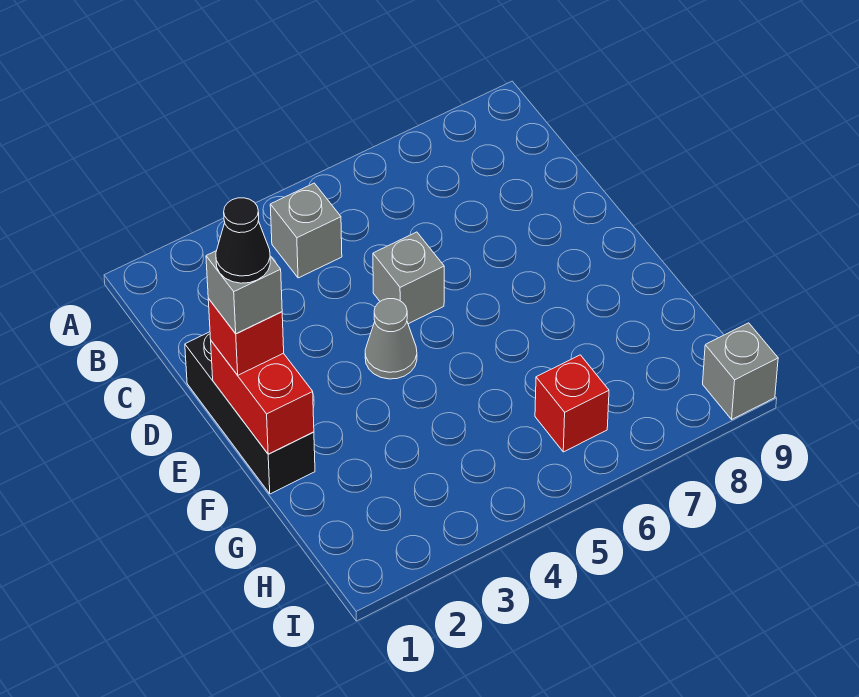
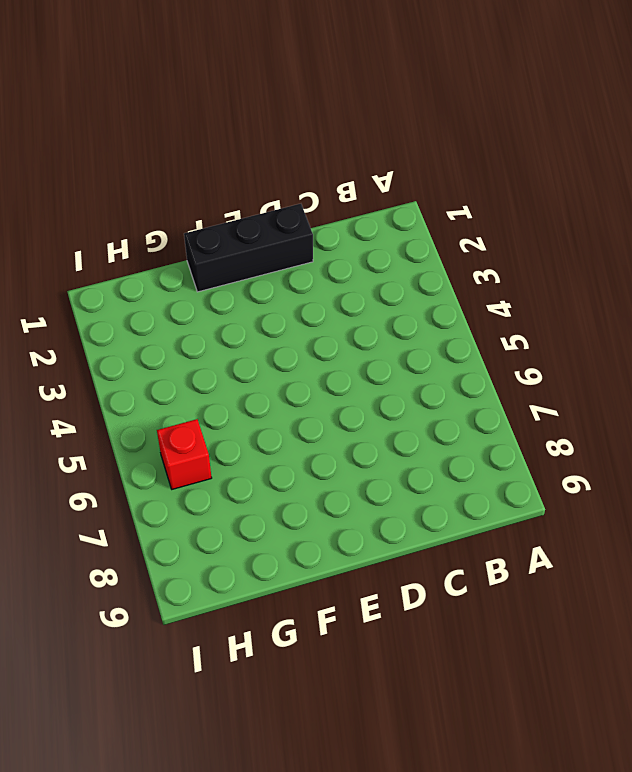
none -> grey brick B4 level 1
none -> grey brick D5 level 1

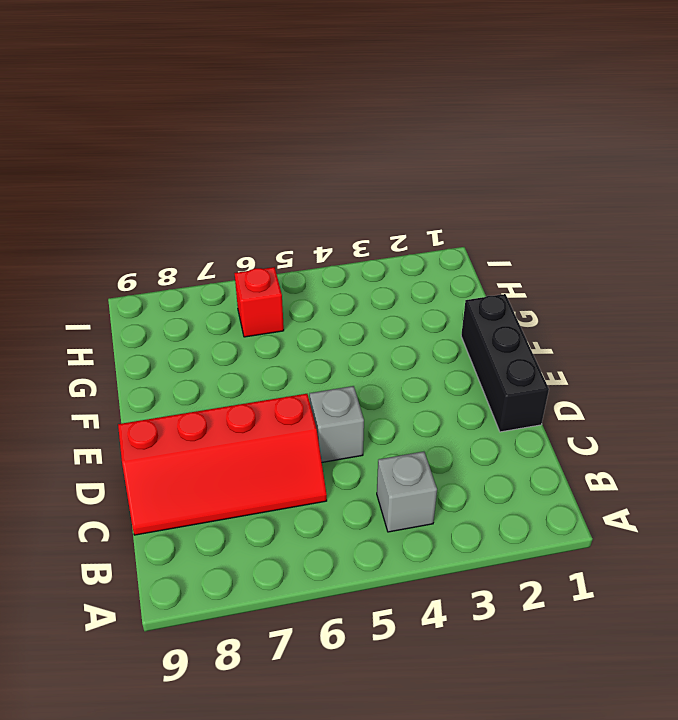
red slope C6:D9 level 1 top D -> none
none -> grey cone E4 level 1
none -> grey brick I9 level 1

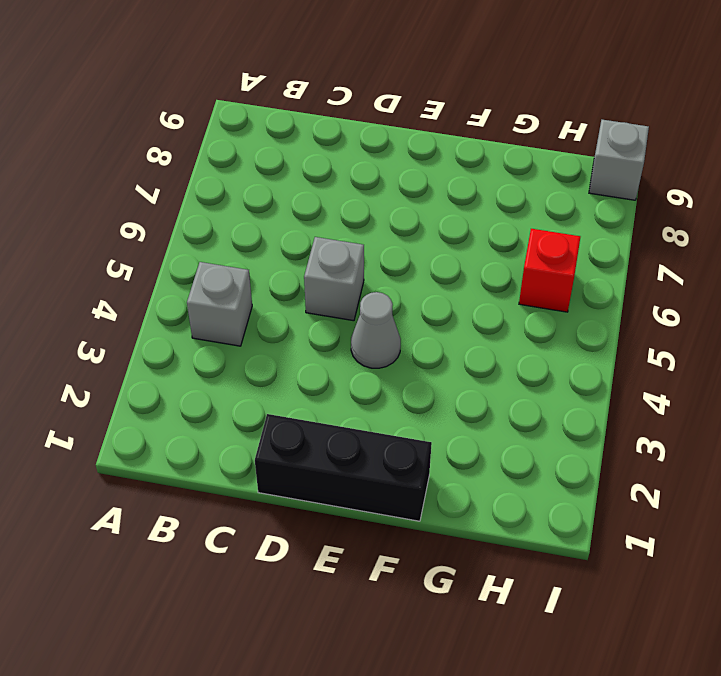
none -> red brick E1:F1 level 2
none -> red brick E1 level 3

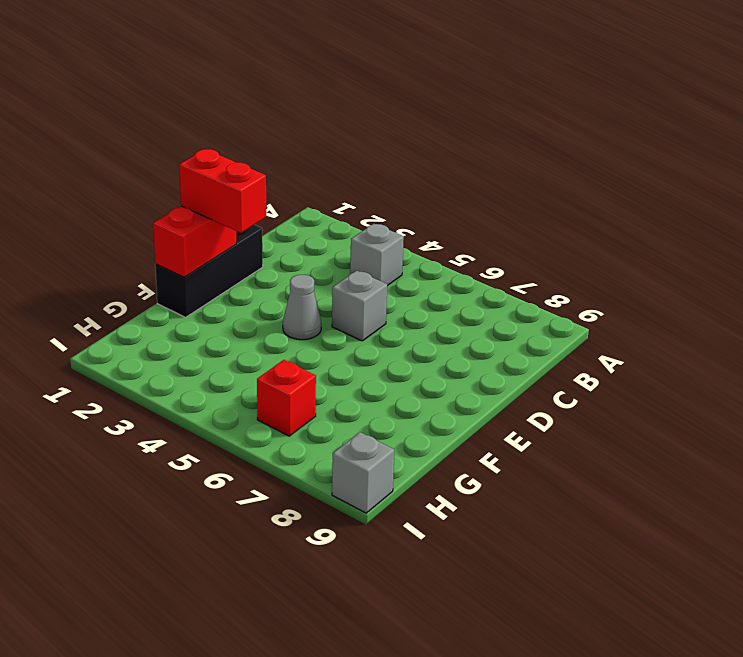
red brick E1:E2 level 3 -> red brick E1 level 3
none -> grey brick E1 level 4
none -> black cone E1 level 5

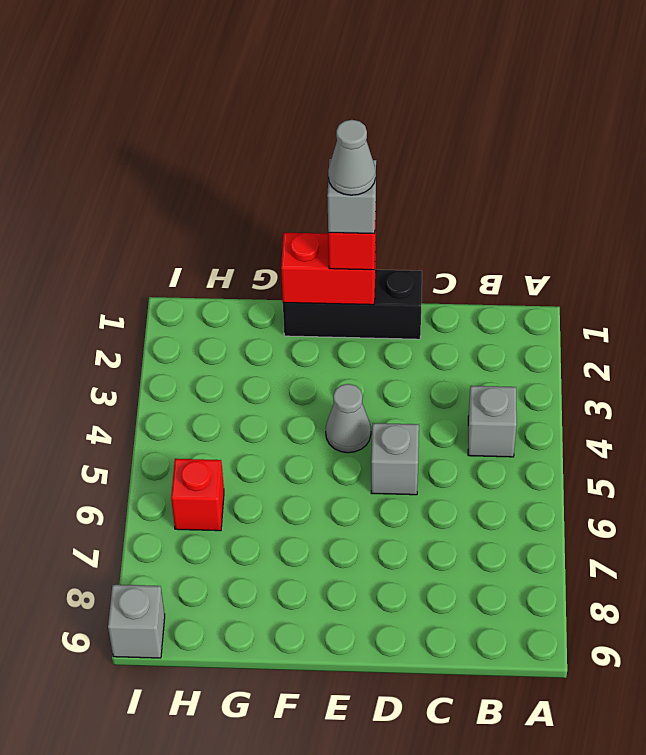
grey cone E1 level 5 -> black cone E1 level 5

